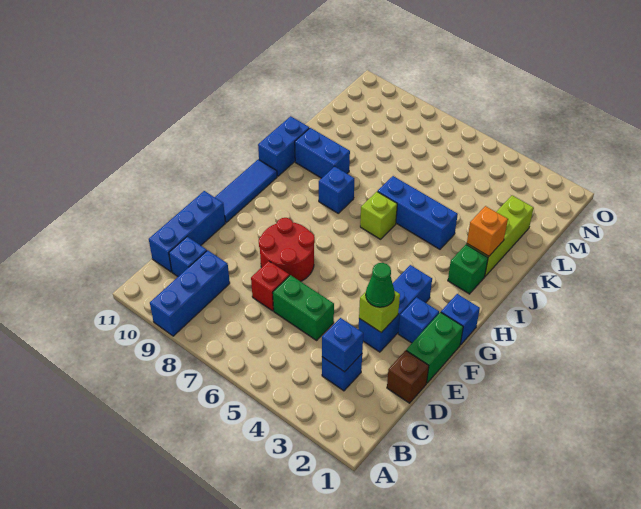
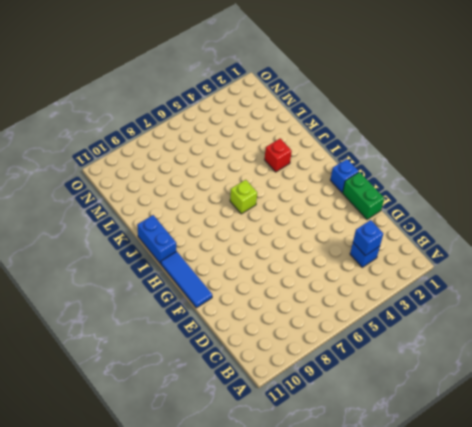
red brick J3 level 1 -> red brick D7 level 1
none -> blue brick A9:C9 level 1
none -> blue brick C10 level 1
none -> blue brick C11:E11 level 1

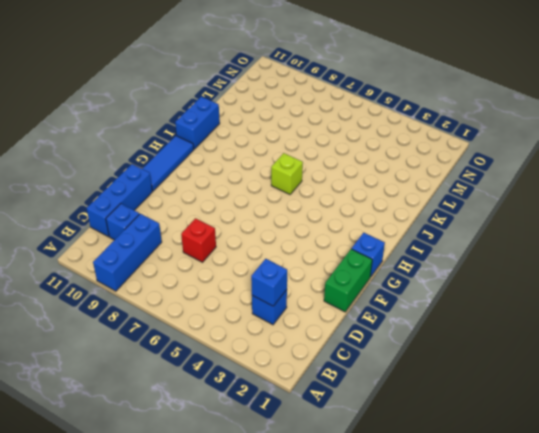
none -> brown brick D1 level 1
none -> green brick D5:D6 level 1
none -> blue brick E3:G3 level 1

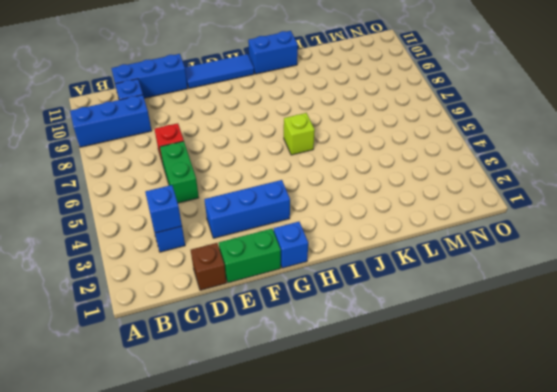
none -> red round brick E7:F8 level 1
none -> blue brick F2 level 1
none -> green brick I2 level 1

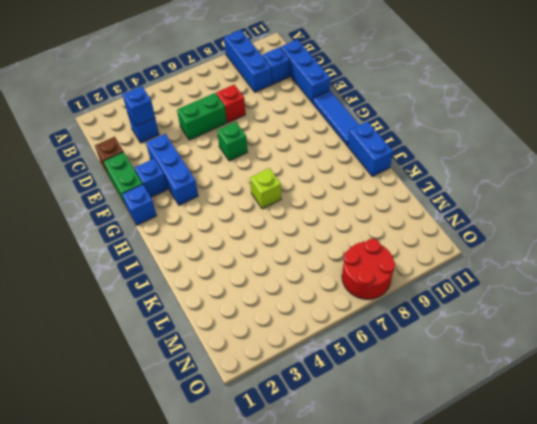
green brick F6 level 1 -> green brick I2 level 1
red round brick N7:O8 level 1 -> red round brick E7:F8 level 1
none -> blue brick I8 level 1
none -> lime brick J2:L2 level 1
none -> blue brick J4:J6 level 1

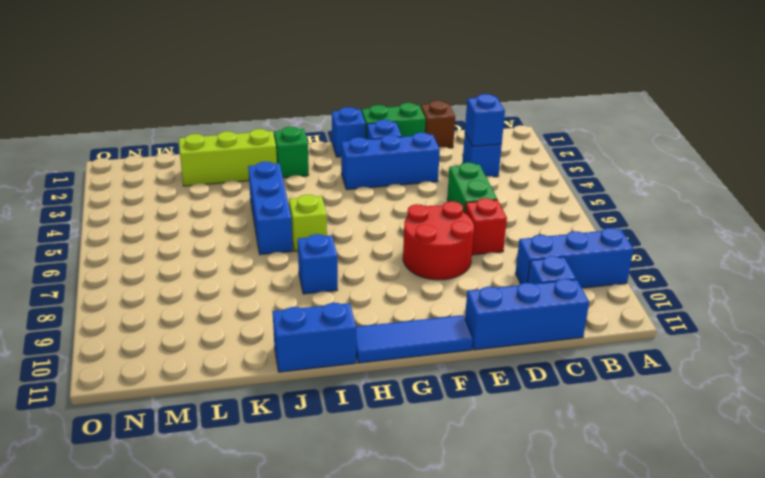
none -> blue brick J9:J10 level 1
none -> lime brick E3 level 2
none -> orange brick J2 level 2

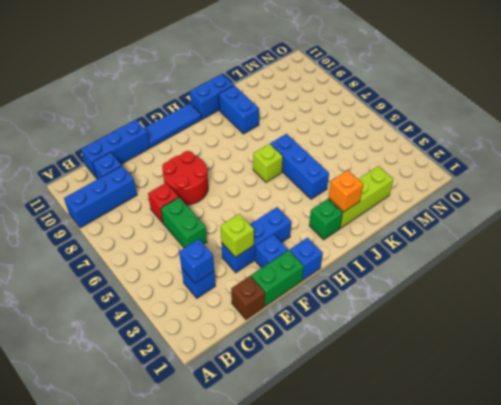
none -> blue brick I8 level 1
none -> green cone E3 level 3

